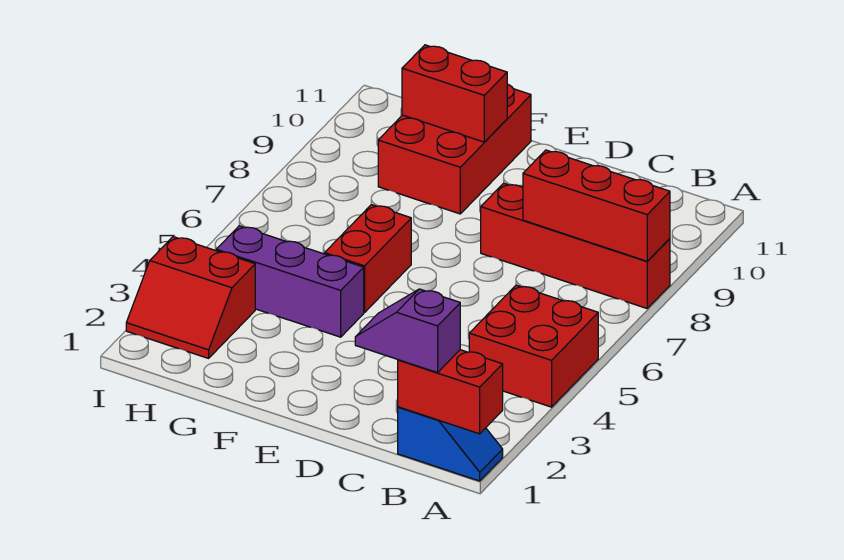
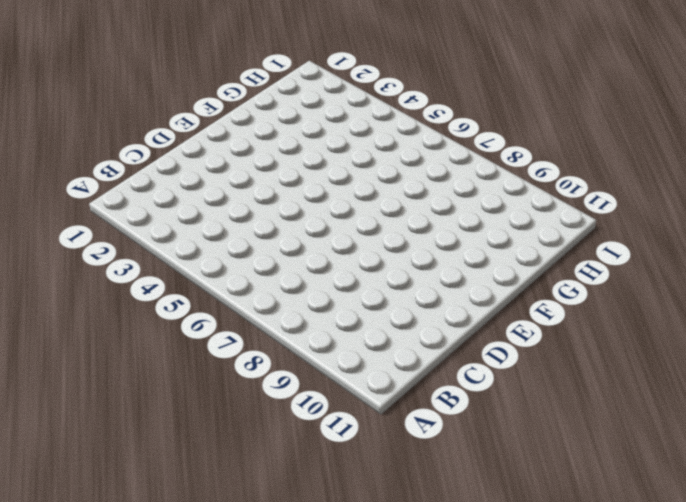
none -> blue slope A1:B1 level 1 top B
none -> red brick A4:B5 level 1

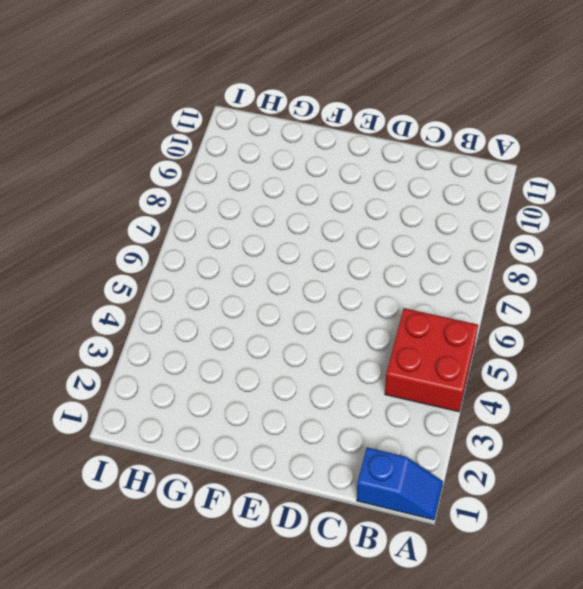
none -> red brick A8:D8 level 1
none -> purple brick F4:H4 level 1

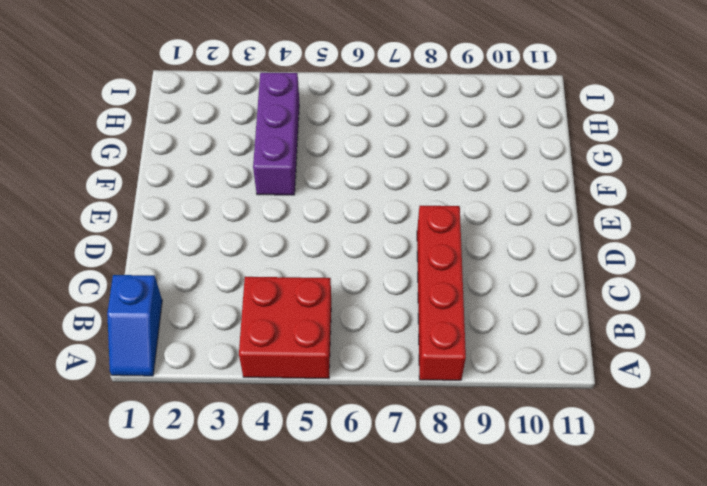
none -> red brick F5:F6 level 1
none -> red brick F9:G11 level 1

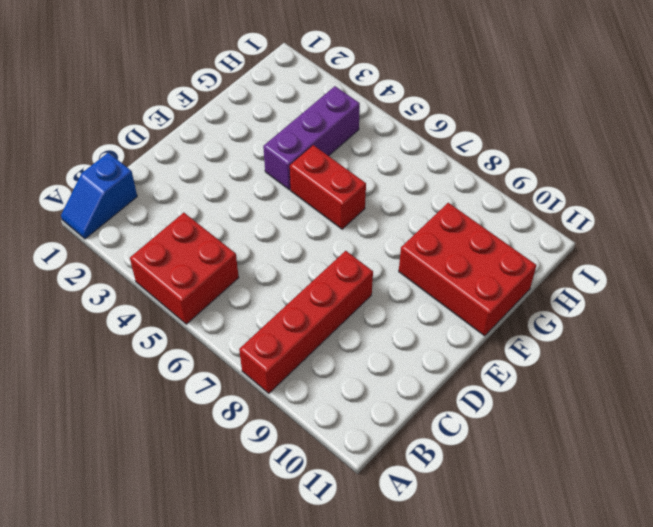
none -> red slope H2:I3 level 1 top 3
none -> red brick A1:B1 level 2

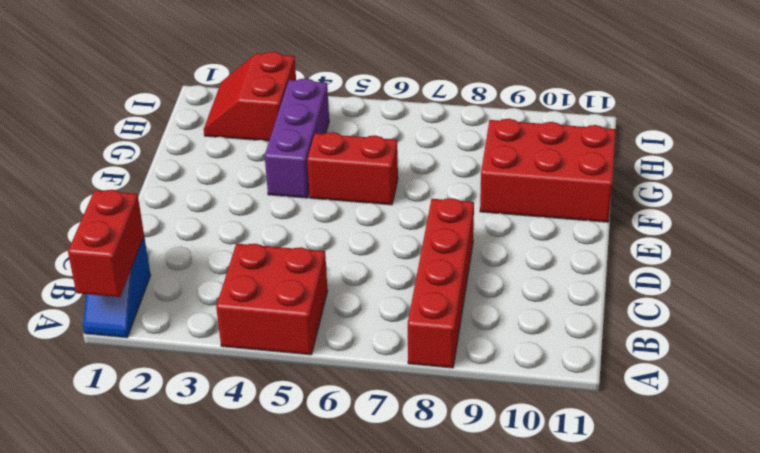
none -> red brick A8:C8 level 2
none -> red brick F10:G10 level 2

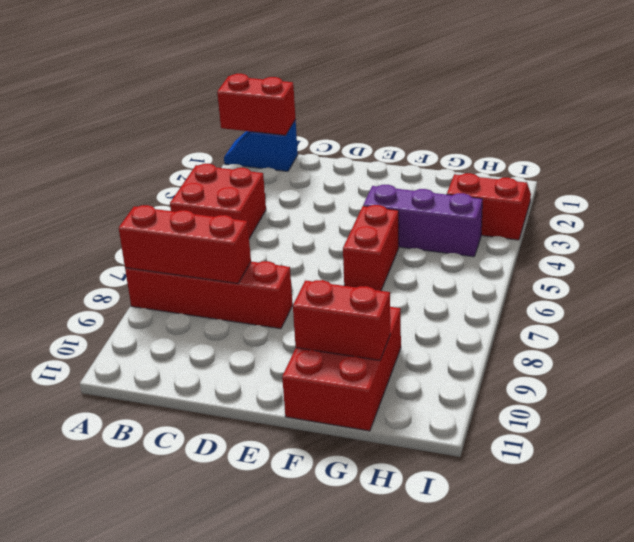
none -> purple slope B1:C1 level 3 top B

